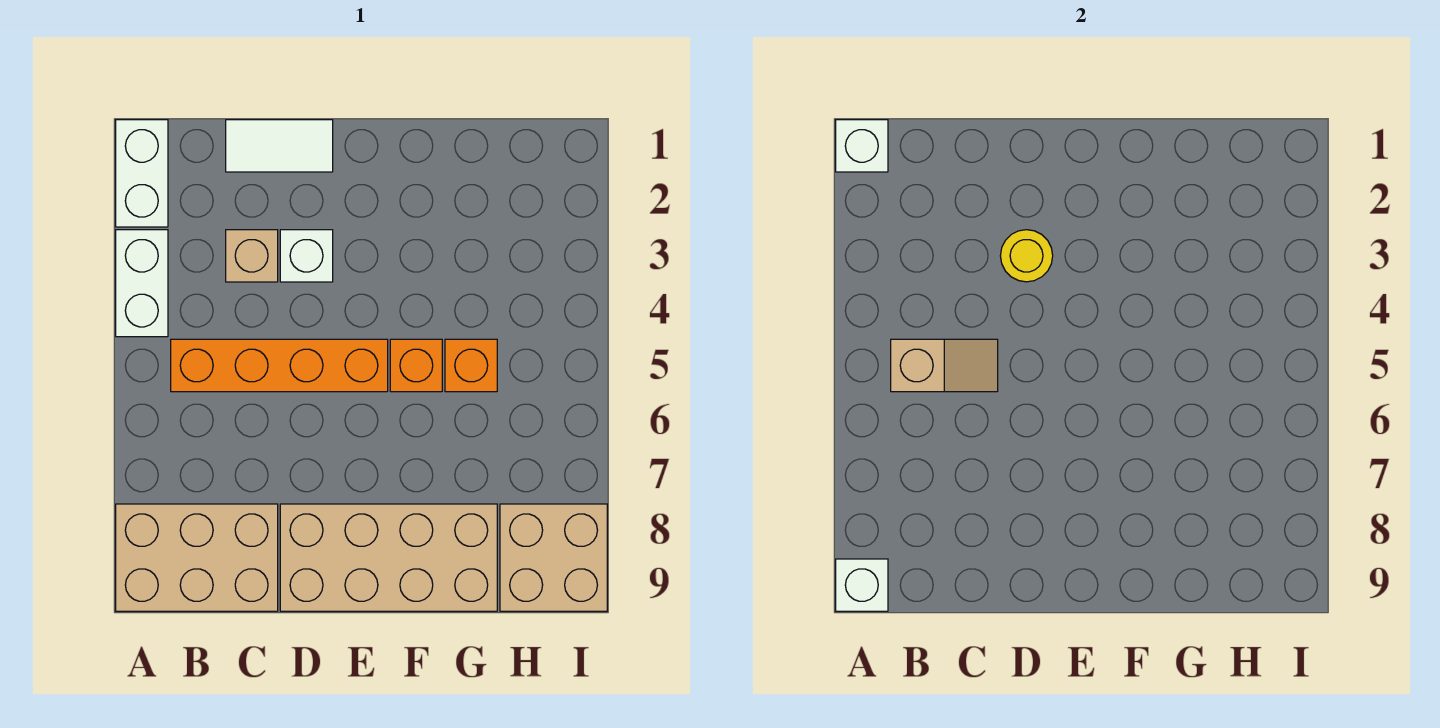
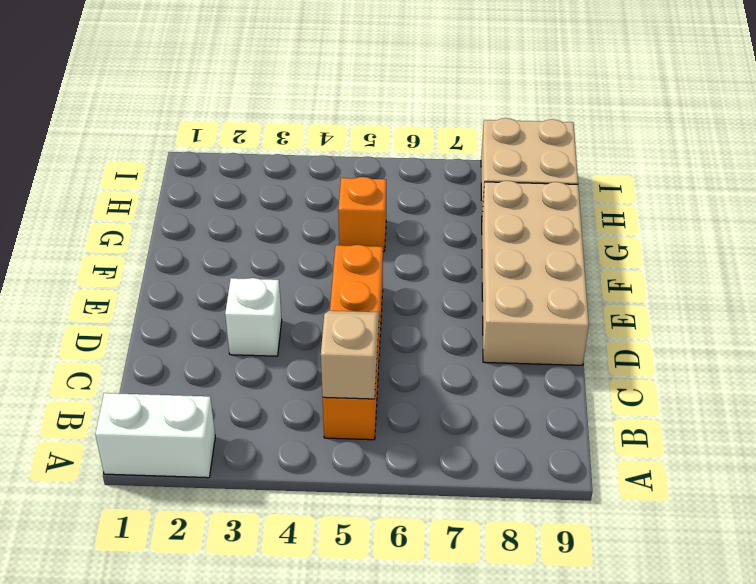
none -> white brick A3:A4 level 1
none -> tan brick A8:C9 level 1
none -> white tile C1:D1 level 1

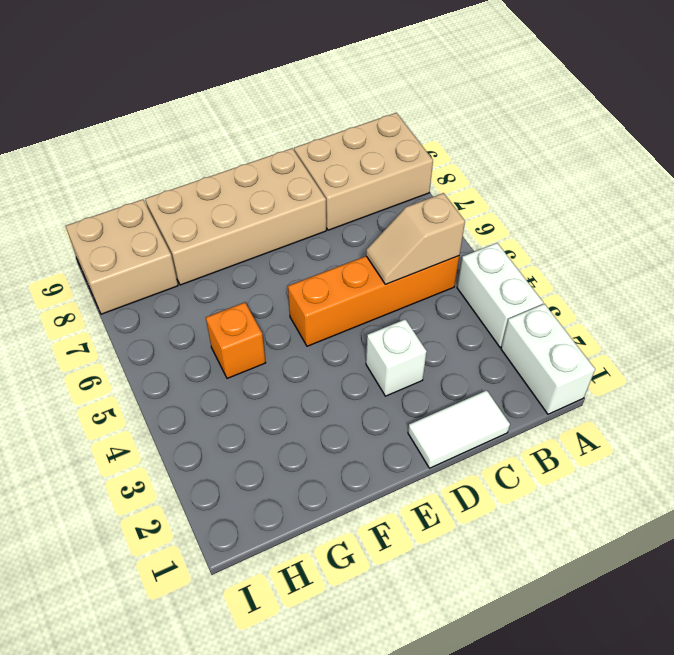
none -> tan brick C3 level 1
none -> orange brick F5 level 1
none -> white brick A1 level 2

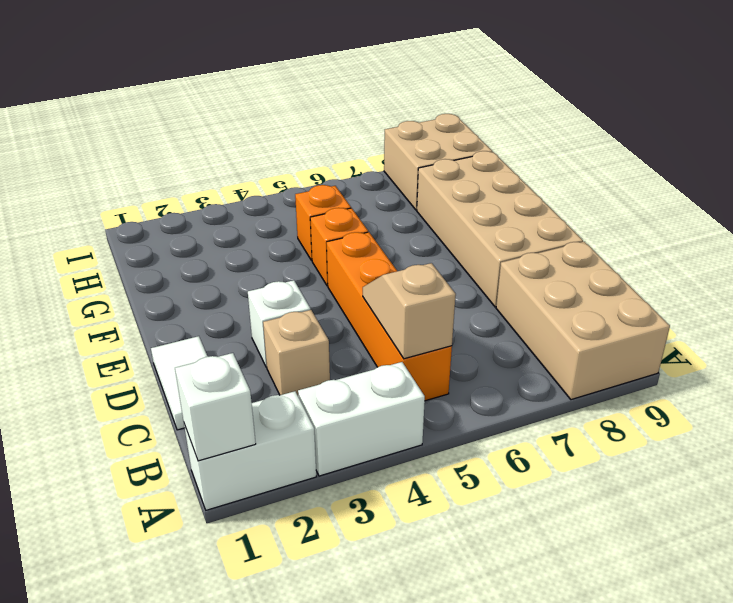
none -> white brick A9 level 2
none -> yellow round brick D3 level 2

